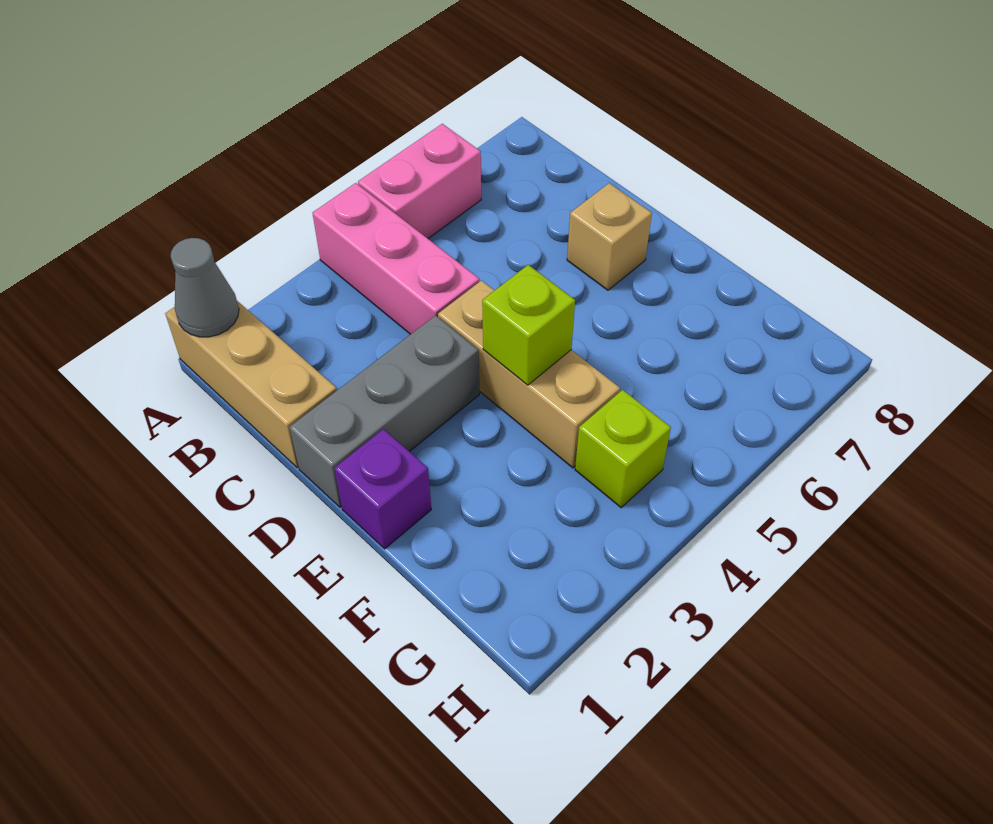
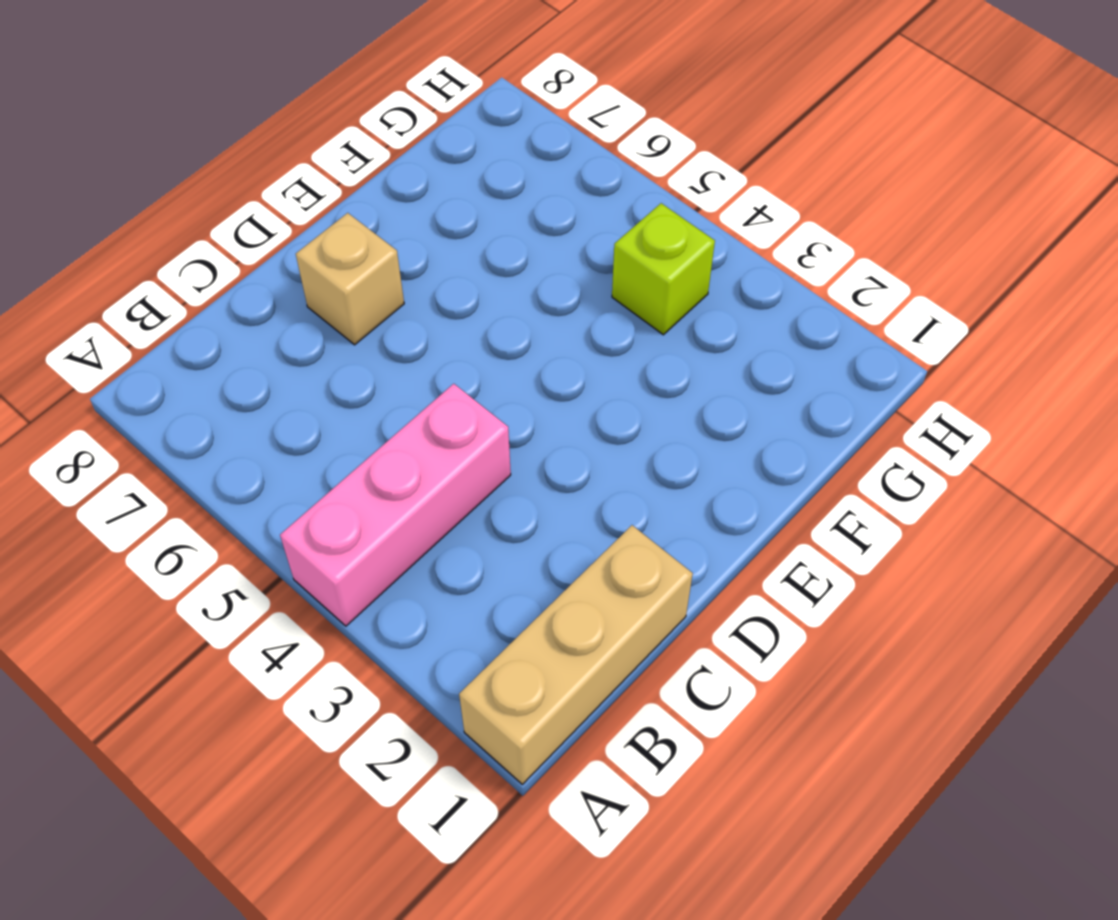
none -> pink brick A5:A6 level 1
none -> grey brick D1:D3 level 1

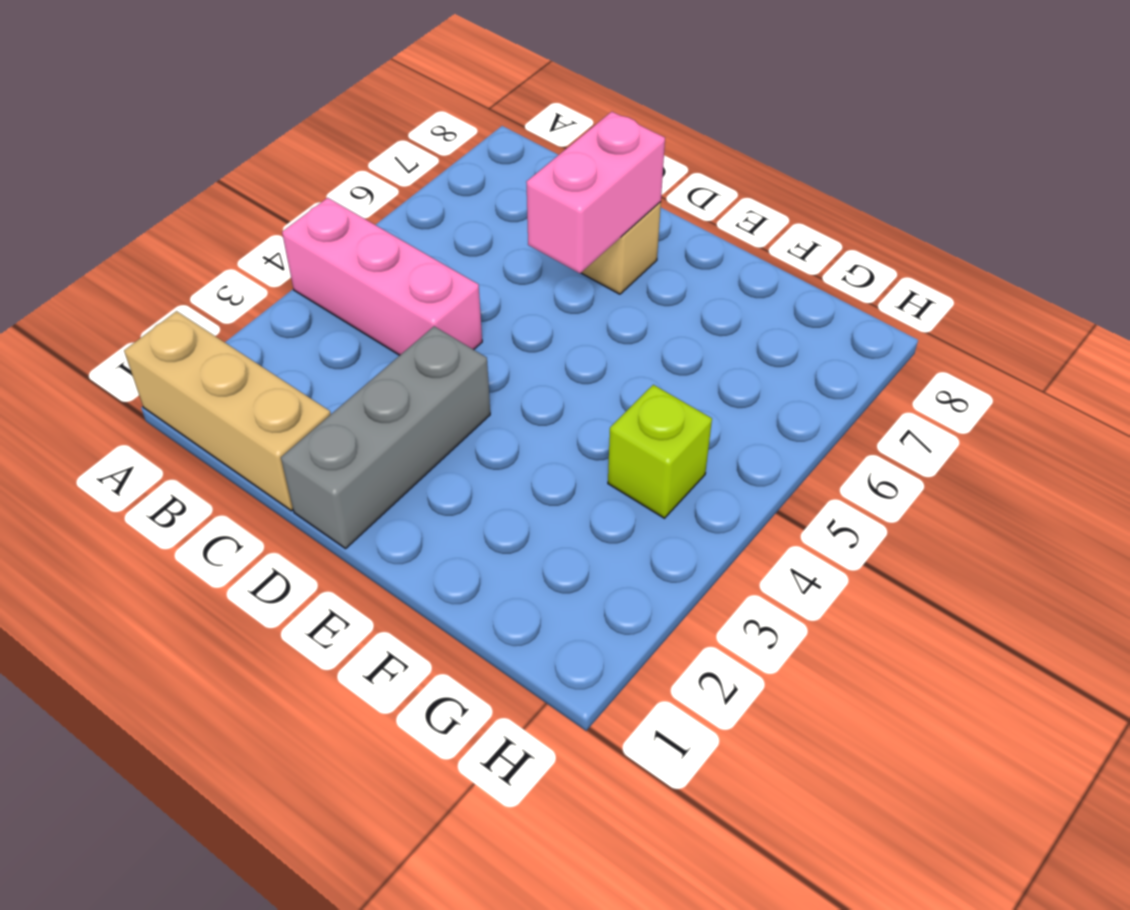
pink brick D6:D7 level 2 -> pink brick A5:A6 level 1
none -> tan brick D4:F4 level 1
none -> purple brick E1 level 1

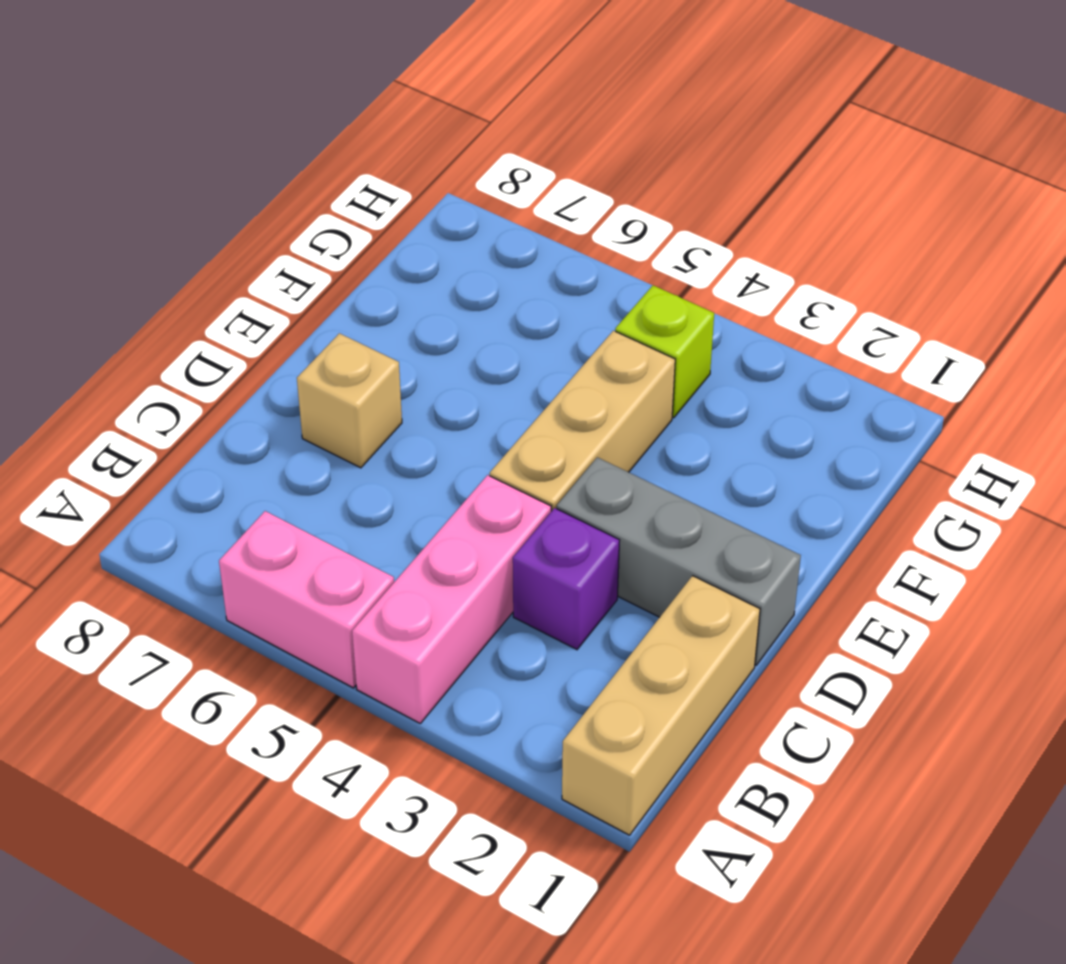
purple brick C3 level 1 -> purple brick E1 level 1
none -> grey cone A1 level 2
none -> lime brick E4 level 2

